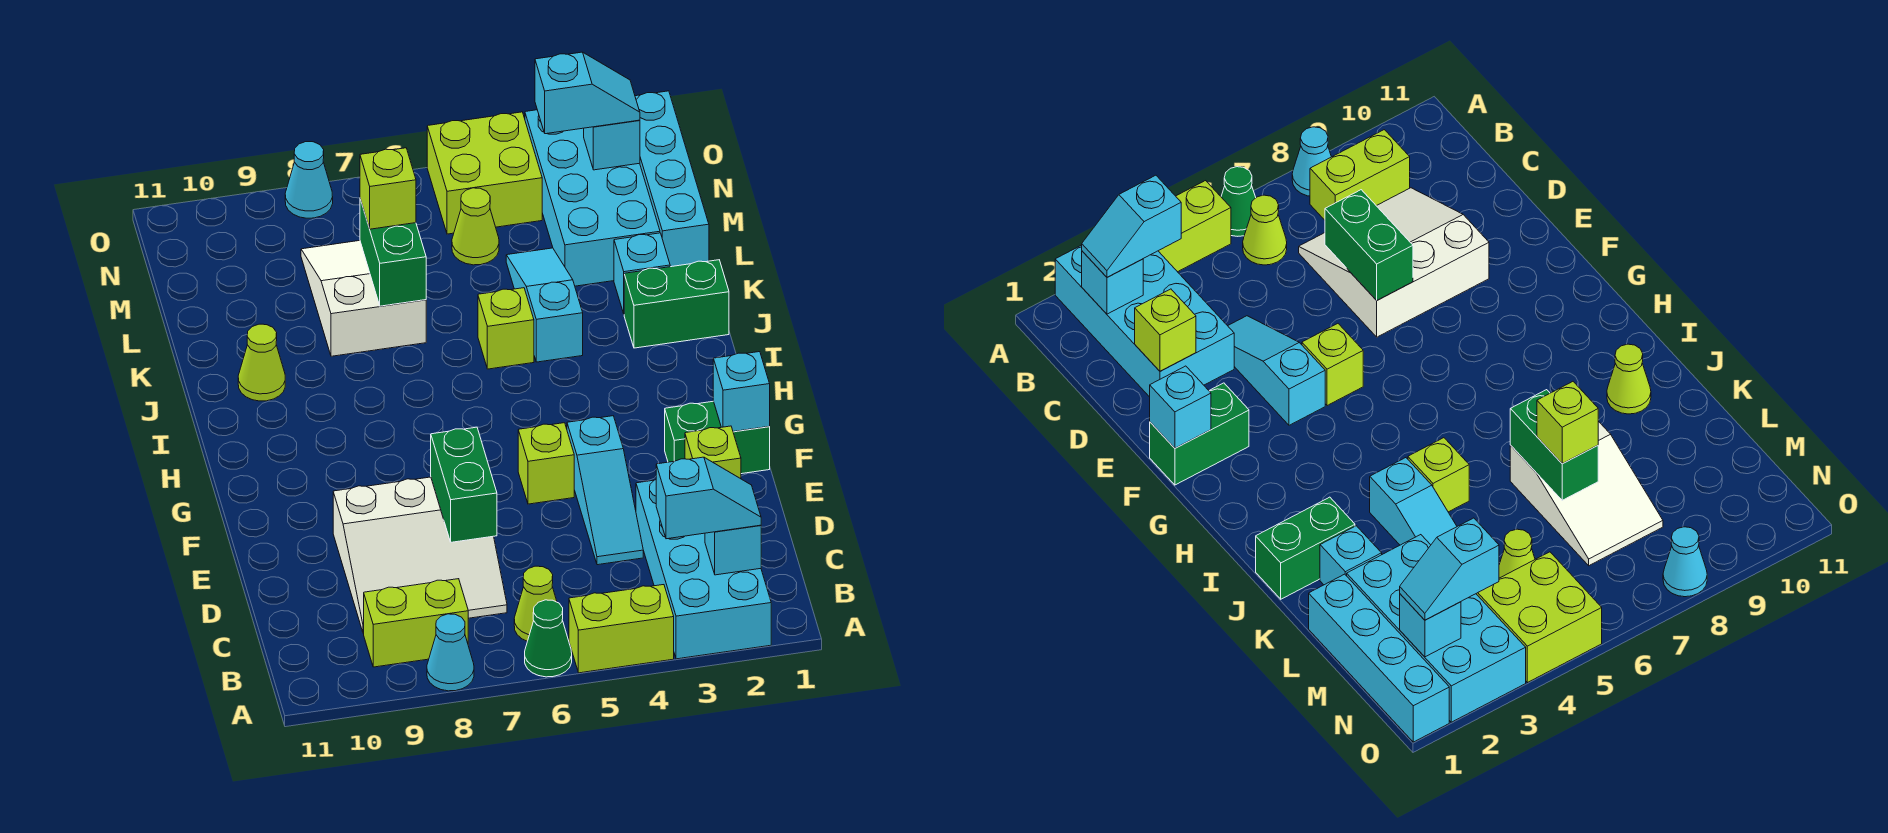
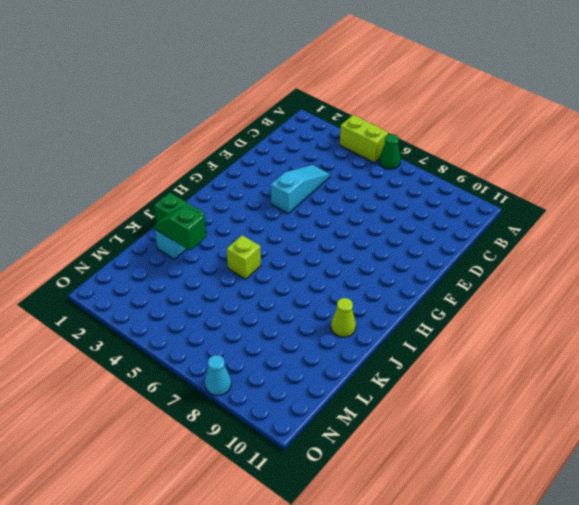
green slope K2:K3 level 2 top 3 -> none
none -> cyan brick A2:D3 level 1
none -> cyan cone A8 level 1
none -> lime cone B6 level 1
none -> lime brick B8:B9 level 1

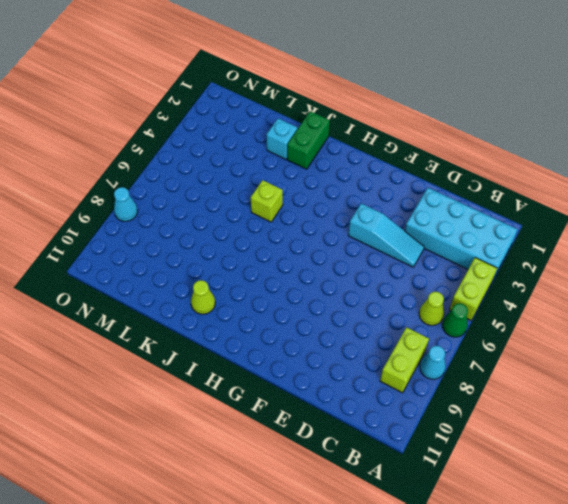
none -> white slope C7:E9 level 1 top E
none -> green brick F1:F2 level 1
none -> lime brick F5 level 1
none -> cyan slope J4:L4 level 1 top J

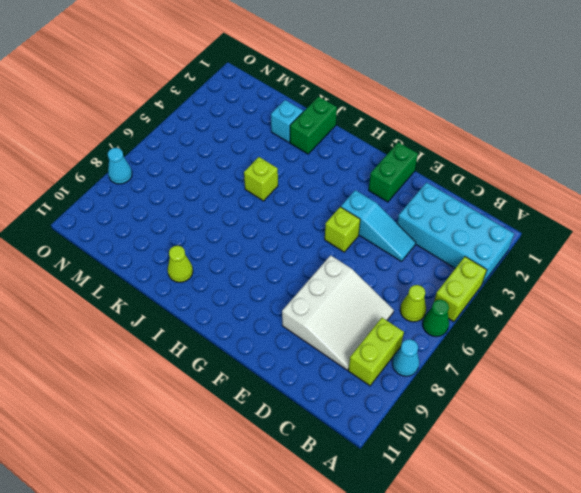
none -> cyan slope J4:L4 level 1 top J
none -> white slope K7:M8 level 1 top K
none -> cyan brick L1:O1 level 1
none -> cyan brick L2:O3 level 1

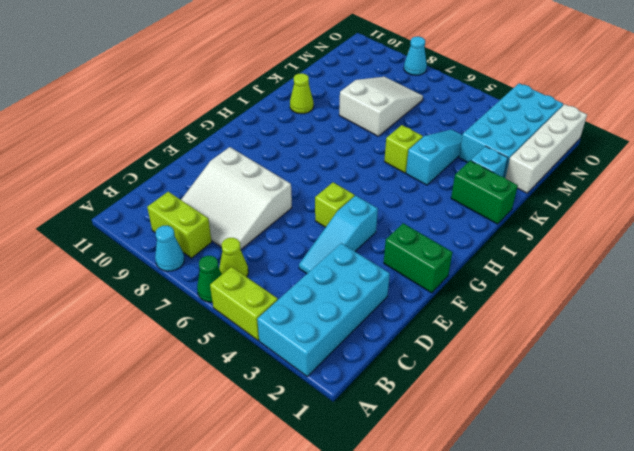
white brick L1:O1 level 1 -> cyan brick L1:O1 level 1
none -> lime cone M5 level 1
none -> lime brick N4:O5 level 1
none -> cyan brick B2 level 2
none -> lime brick D2 level 2

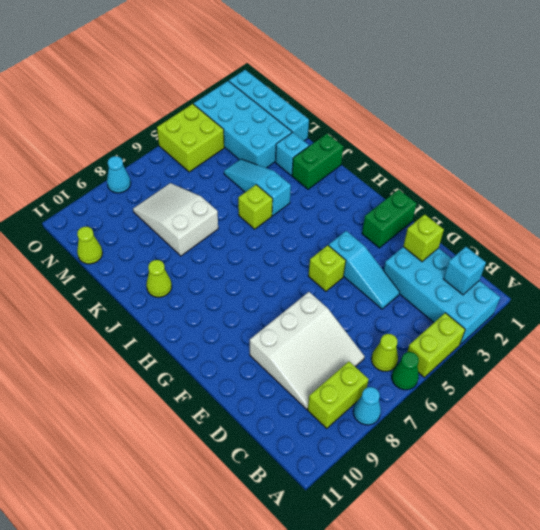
lime cone M11 level 1 -> lime cone M5 level 1
none -> green brick D7:E7 level 2
none -> cyan brick F1 level 2
none -> green brick K7:L7 level 2
none -> cyan brick N2 level 2

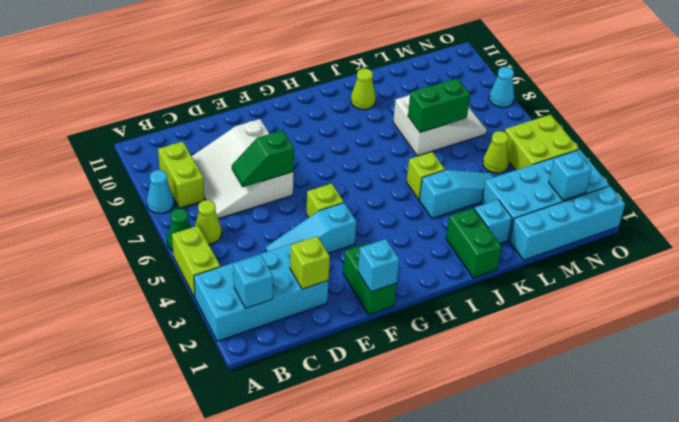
green slope D7:E7 level 2 top E -> green brick D7:E7 level 2
none -> cyan slope B2:B3 level 3 top 3
none -> lime brick L7 level 3
none -> cyan slope N2:N3 level 3 top 3

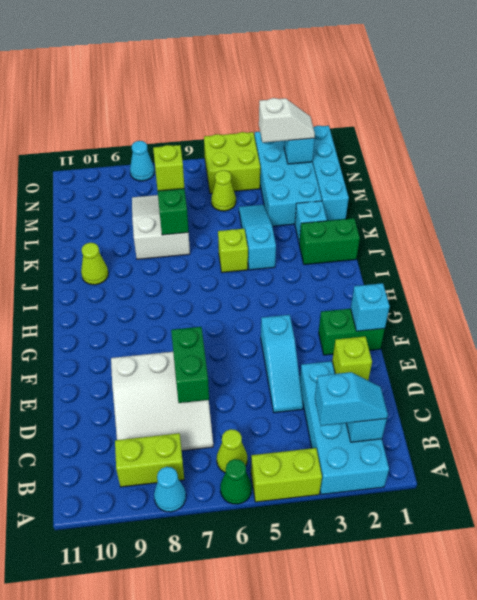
white slope N2:N3 level 3 top 3 -> cyan slope N2:N3 level 3 top 3
none -> lime brick F5 level 1

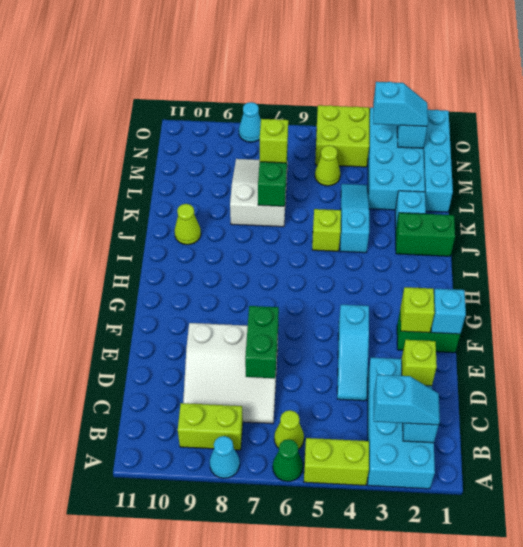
lime brick F2 level 2 -> lime brick F5 level 1

